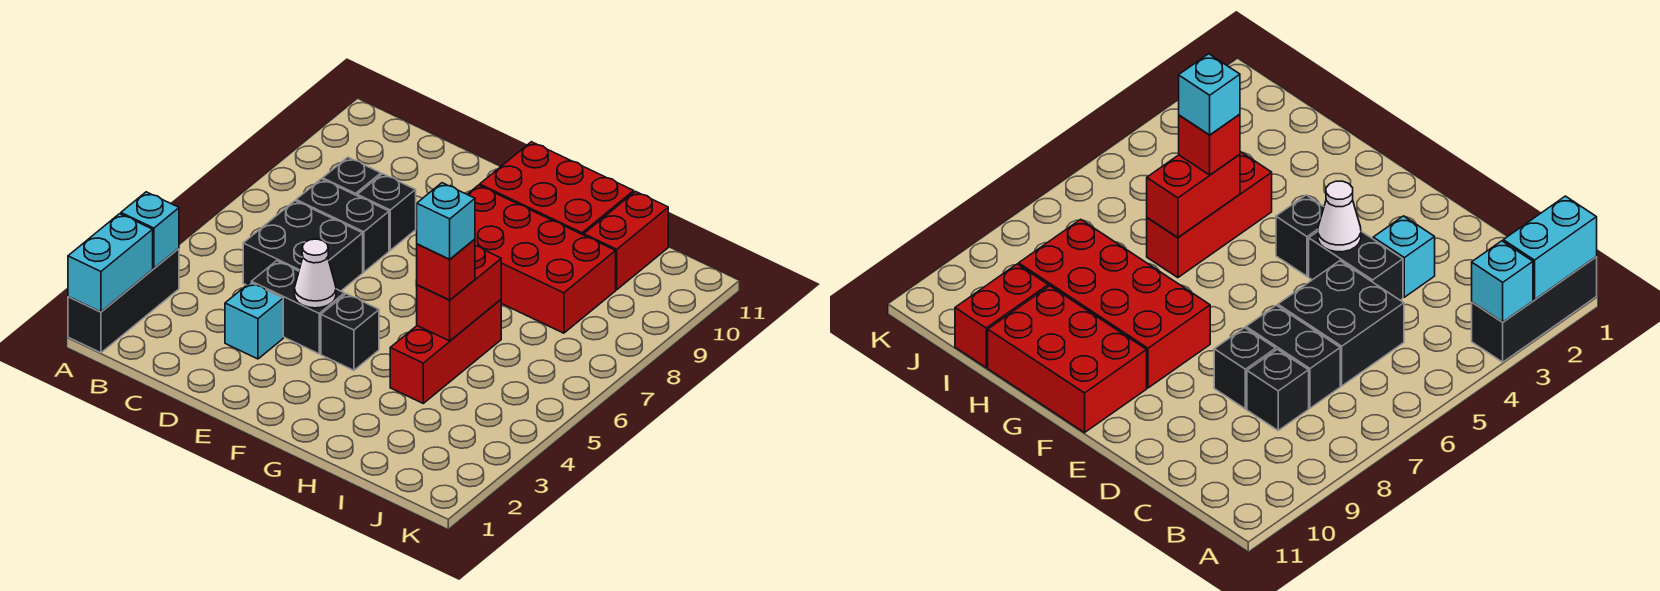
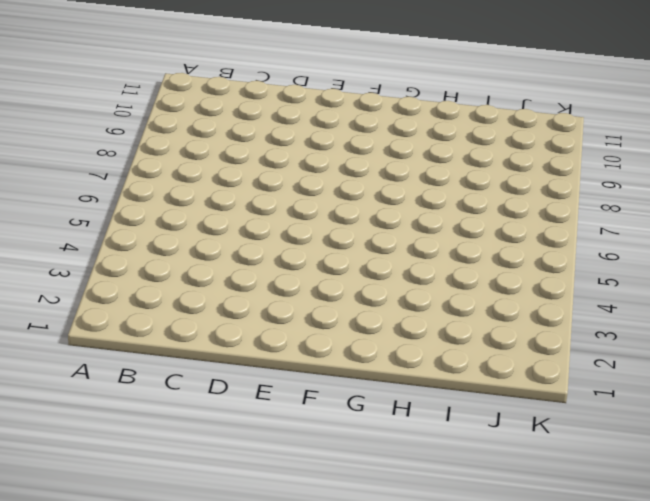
none -> black brick A1:A3 level 1
none -> black brick C5:D6 level 1
none -> black brick C7:D7 level 1

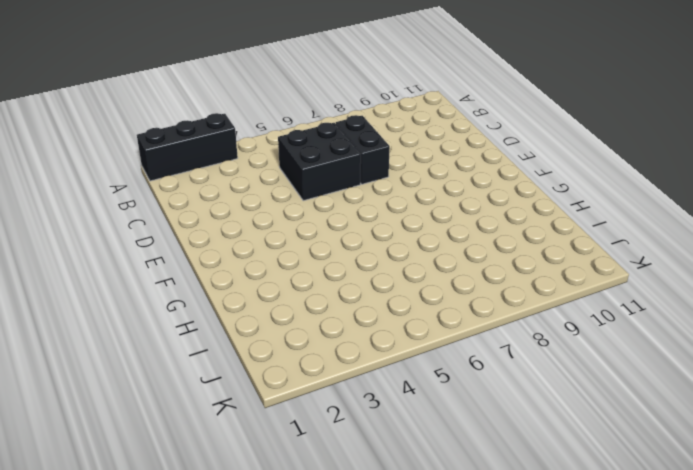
none -> black brick C8 level 1
none -> cyan brick D3 level 1
none -> black brick D4:E4 level 1

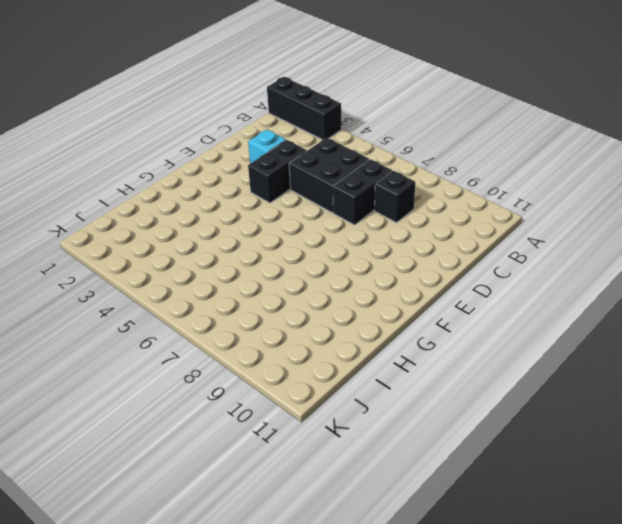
none -> black brick D8 level 1
none -> black brick F4 level 1
none -> red brick F8:I9 level 1

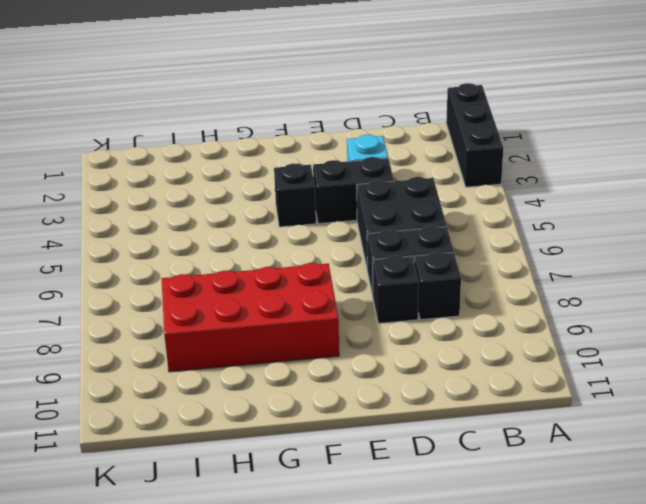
none -> red brick F10:H11 level 1
none -> red brick H4:H6 level 1
none -> red brick I10:I11 level 1

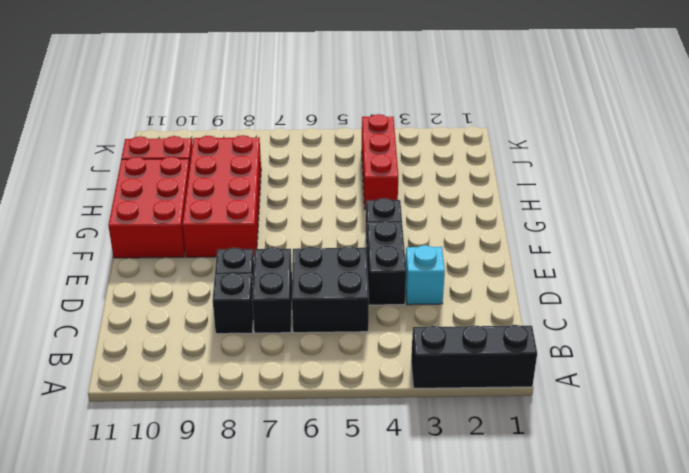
red brick H4:J4 level 1 -> red brick H4:H6 level 1
none -> cyan brick A1:A2 level 2
none -> cyan brick A3 level 2
none -> white cone E4 level 2

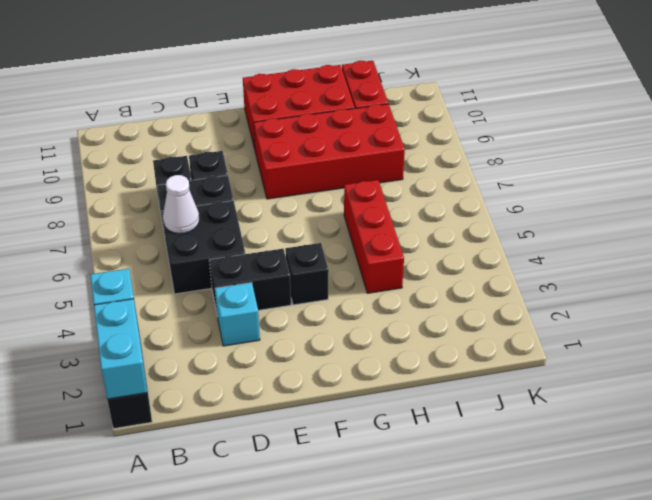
white cone C6 level 2 -> white cone E4 level 2
none -> red brick H5:H6 level 2
none -> red brick H5 level 3
none -> cyan brick H5 level 4

